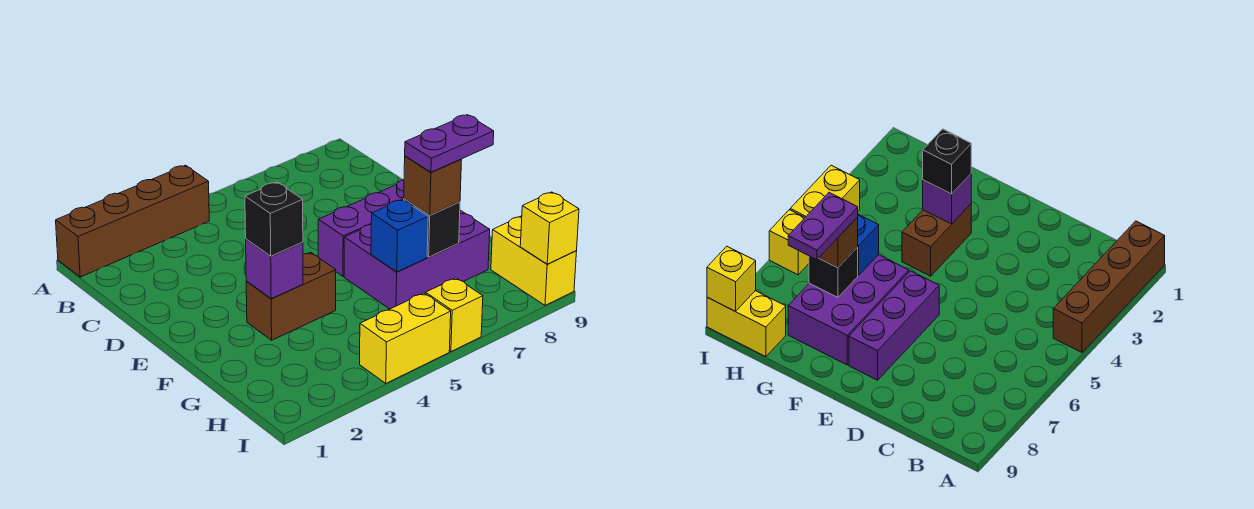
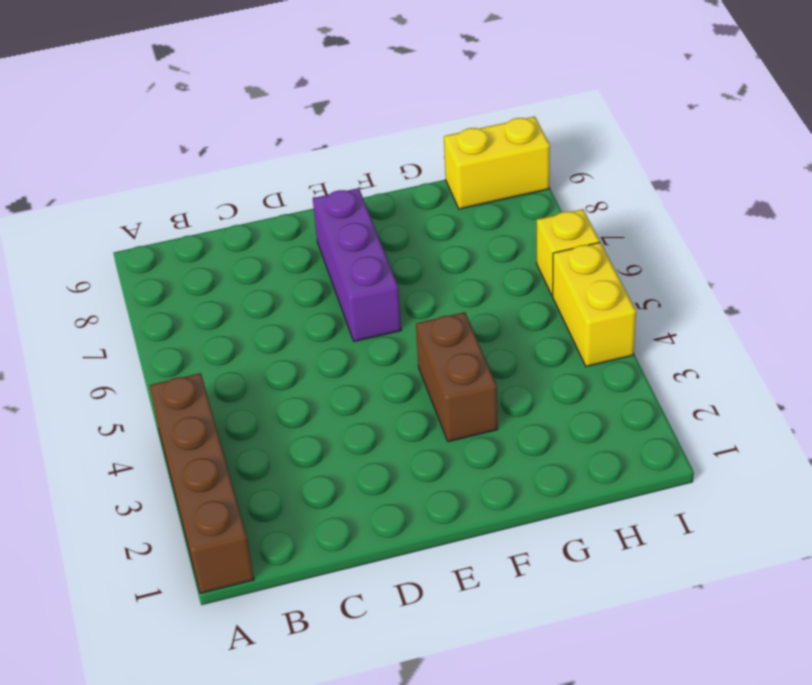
none -> purple brick F6:G8 level 1
none -> purple brick F3 level 2
none -> blue brick G6 level 2

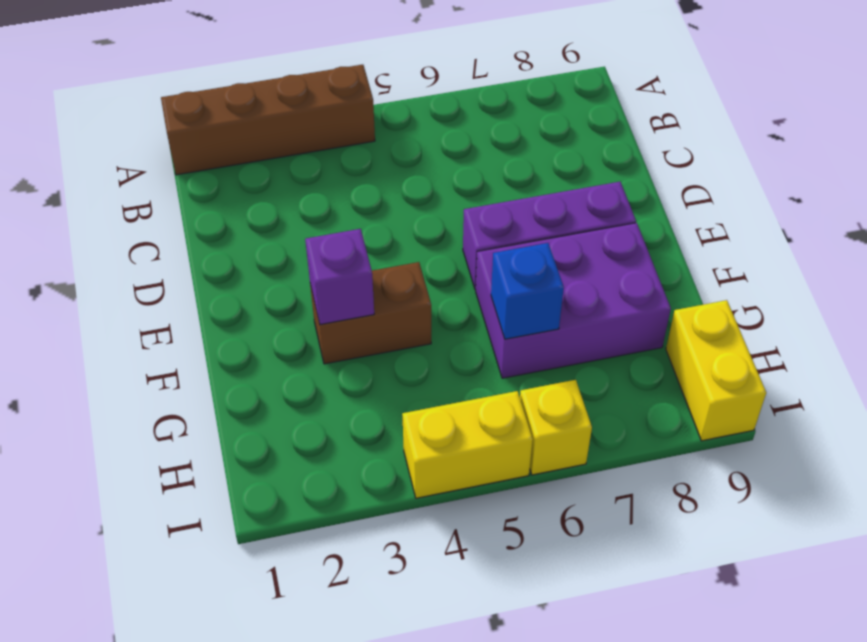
none -> black brick G7 level 2
none -> yellow brick I9 level 2
none -> black brick F3 level 3

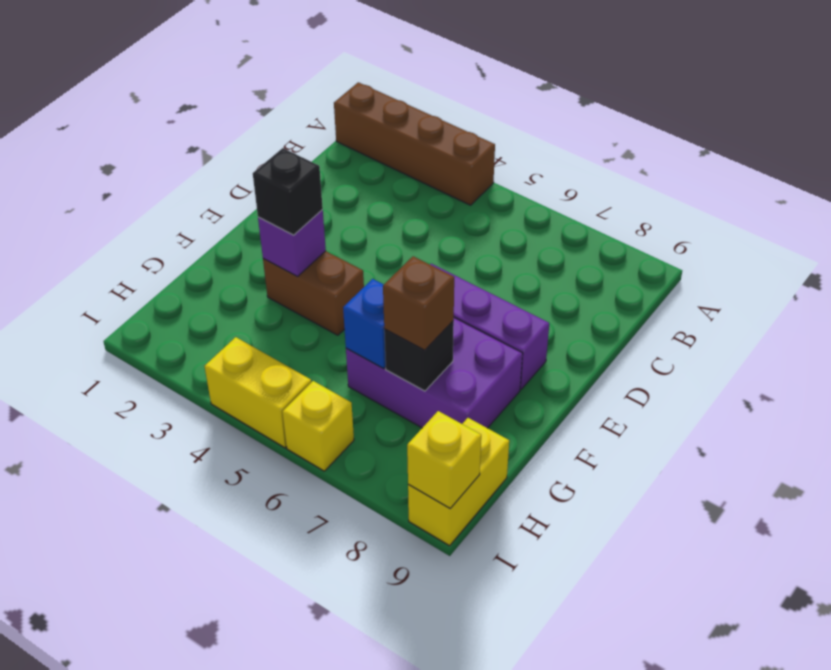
none -> purple plate G7:G8 level 4

